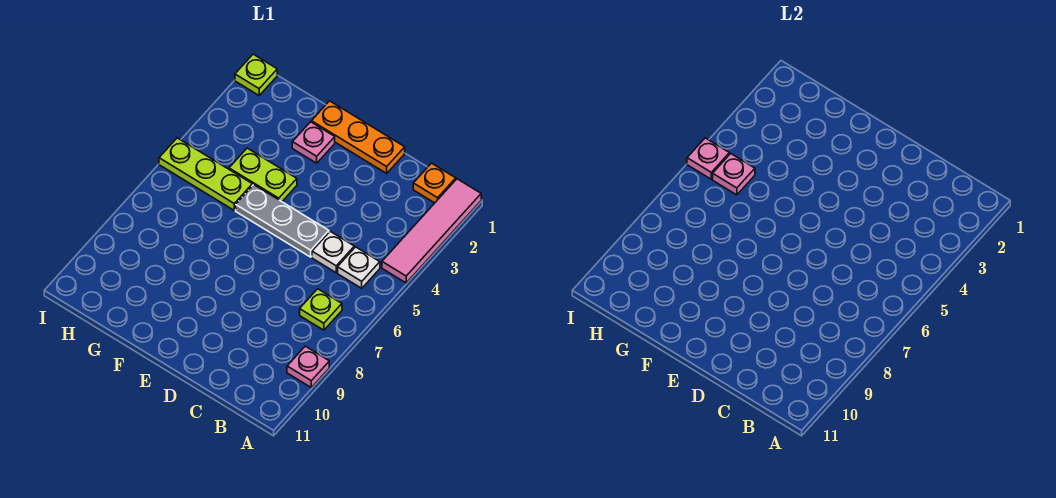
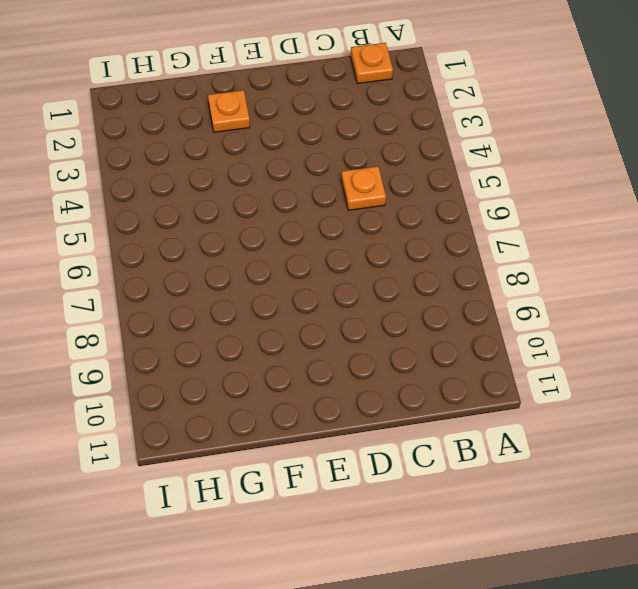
orange plate C5 level 1 -> white plate C5 level 1
orange plate F2 level 1 -> pink plate F2 level 1
none -> pink tile A1:A4 level 1
none -> pink plate A9 level 1
none -> white plate B5 level 1

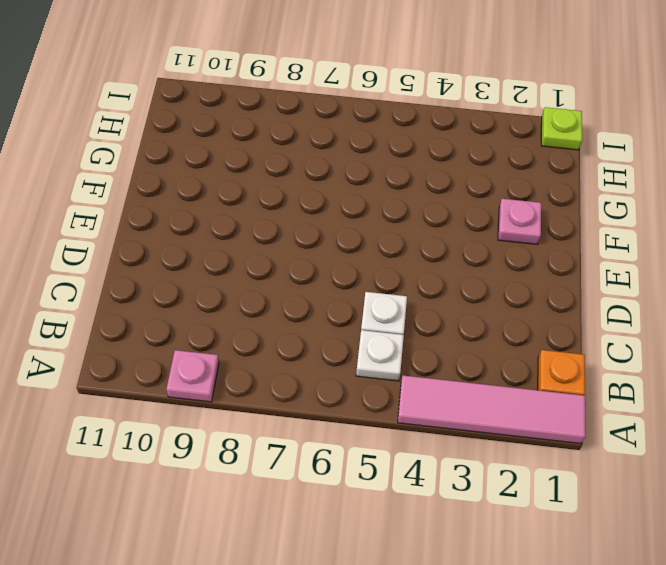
none -> lime plate B7 level 1
none -> orange plate D1:F1 level 1
none -> grey plate D5:F5 level 1

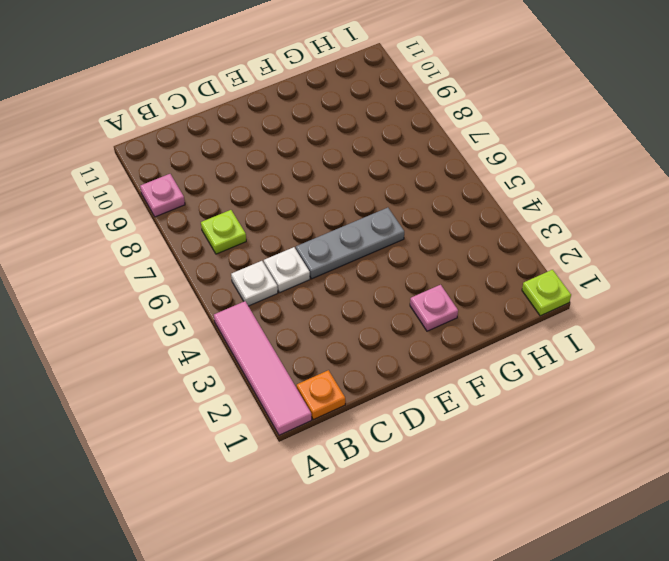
none -> orange plate D1:F1 level 1
none -> lime plate F4:G4 level 1
none -> lime plate G5:I5 level 1

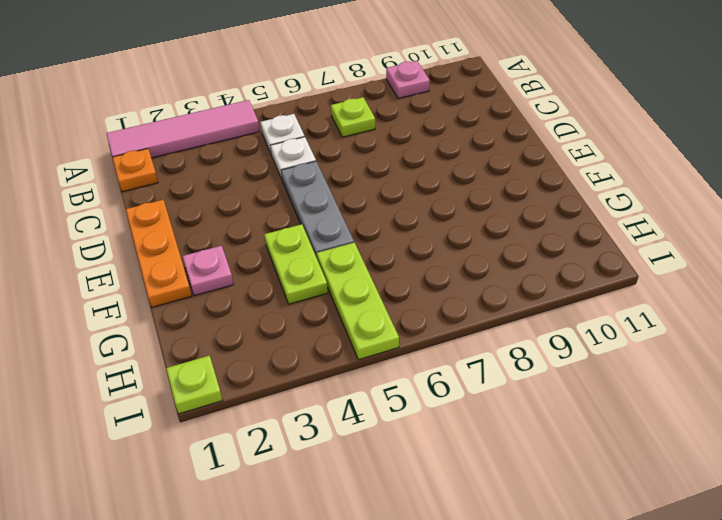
none -> pink plate H5 level 2
none -> pink plate I5 level 2

